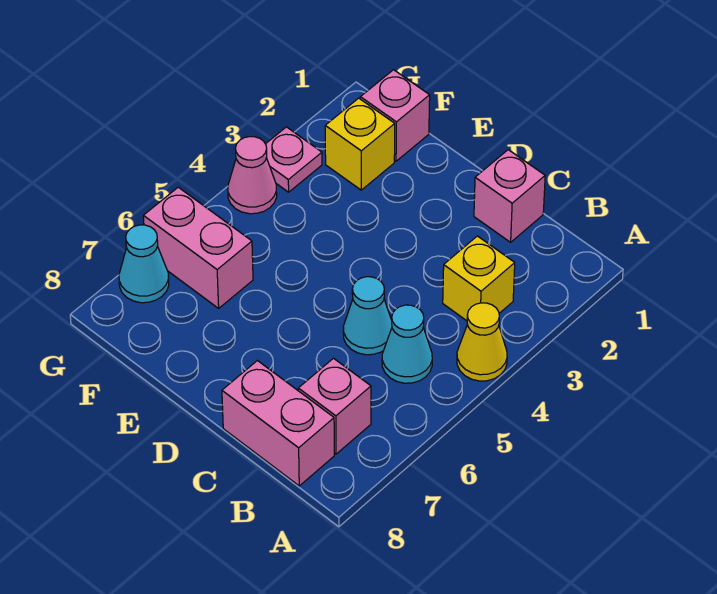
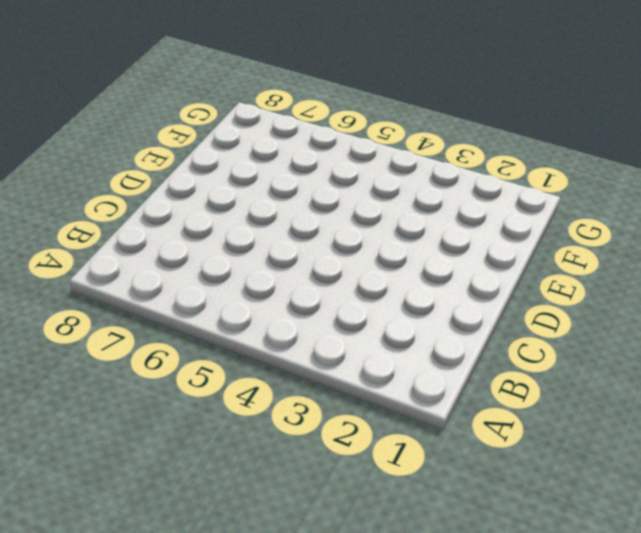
none -> yellow cone A4 level 1
none -> yellow brick B3 level 1
none -> cyan cone B5 level 1

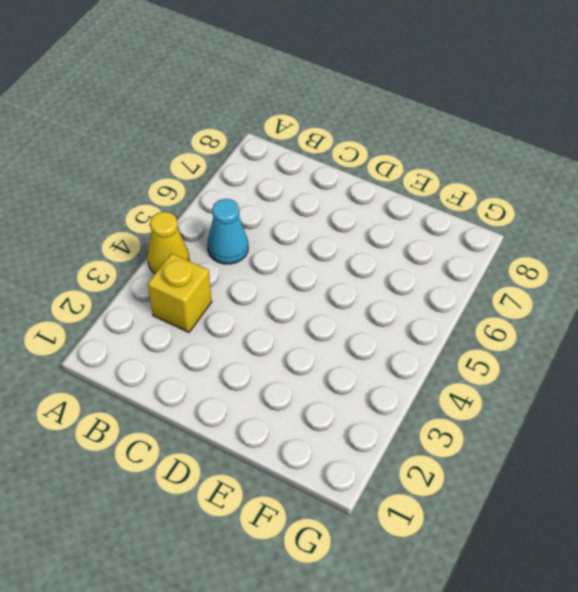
none -> pink brick B7 level 1
none -> pink brick B8:C8 level 1
none -> pink brick C1 level 1

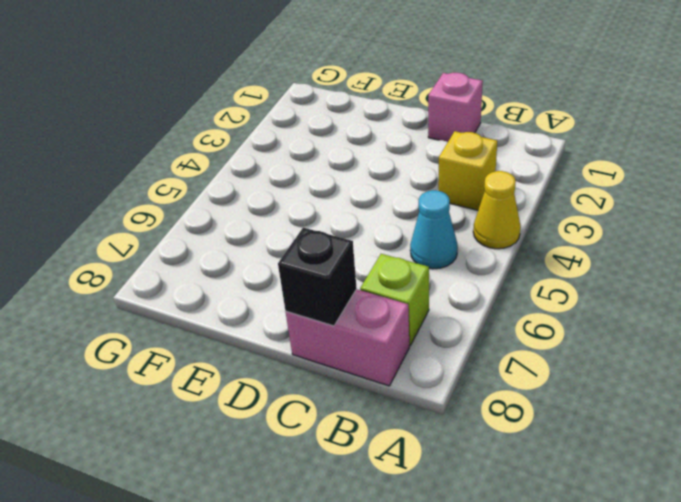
lime brick B7 level 1 -> pink brick B7 level 1
black brick C8 level 2 -> none
none -> cyan cone C5 level 1
none -> pink brick F1 level 1
none -> yellow brick F2 level 1

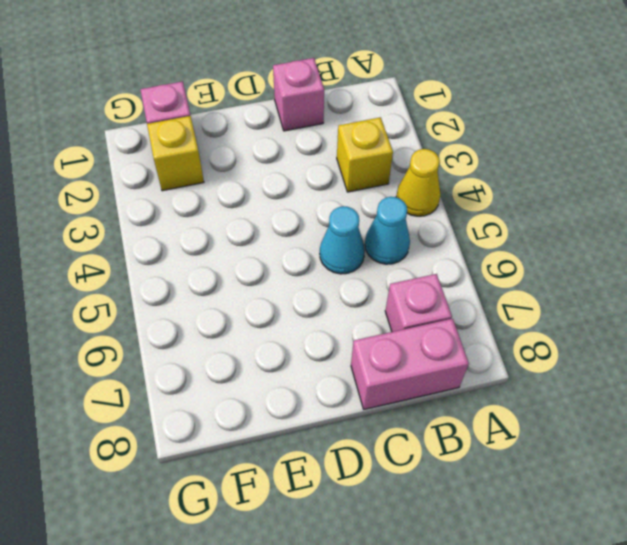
none -> pink brick F6:G6 level 1
none -> pink plate G3 level 1
none -> pink cone G4 level 1

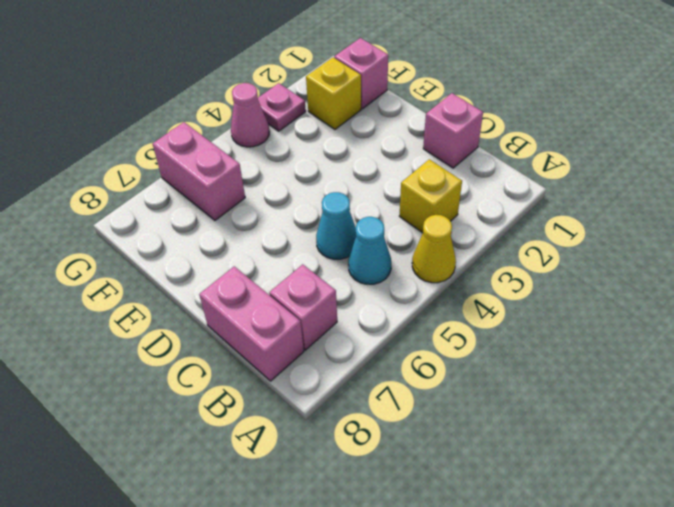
none -> cyan cone G7 level 1

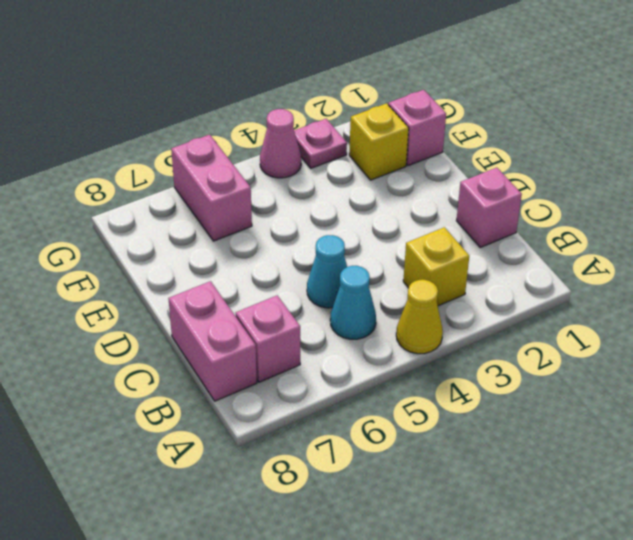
none -> cyan cone G7 level 1

